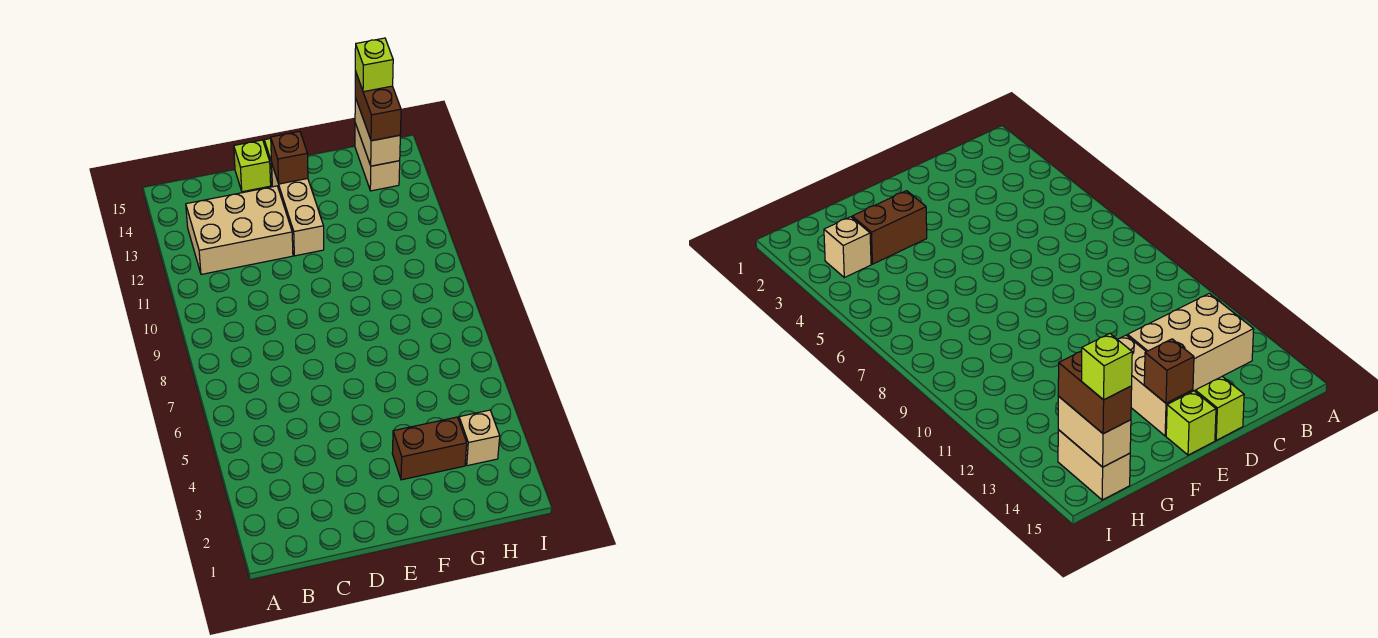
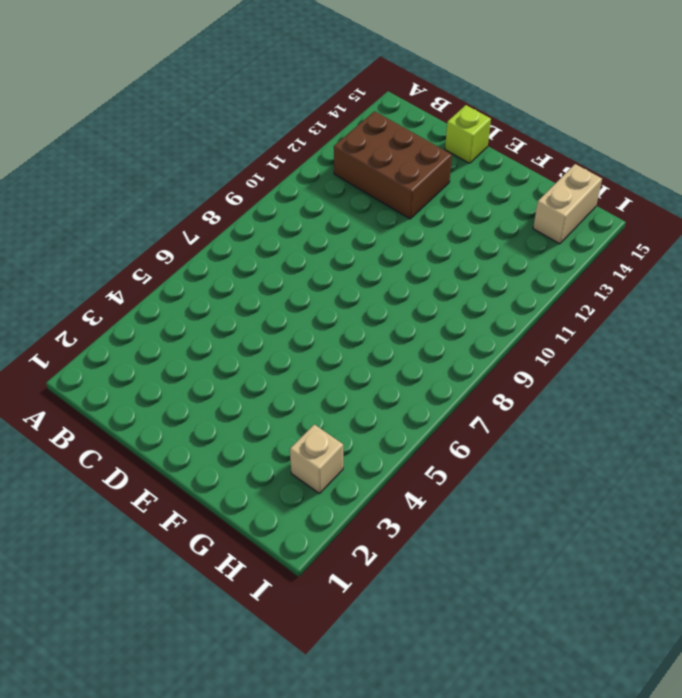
brown brick B12:D13 level 1 -> tan brick B12:D13 level 1
none -> tan brick E12:E14 level 1
none -> lime brick E15 level 1

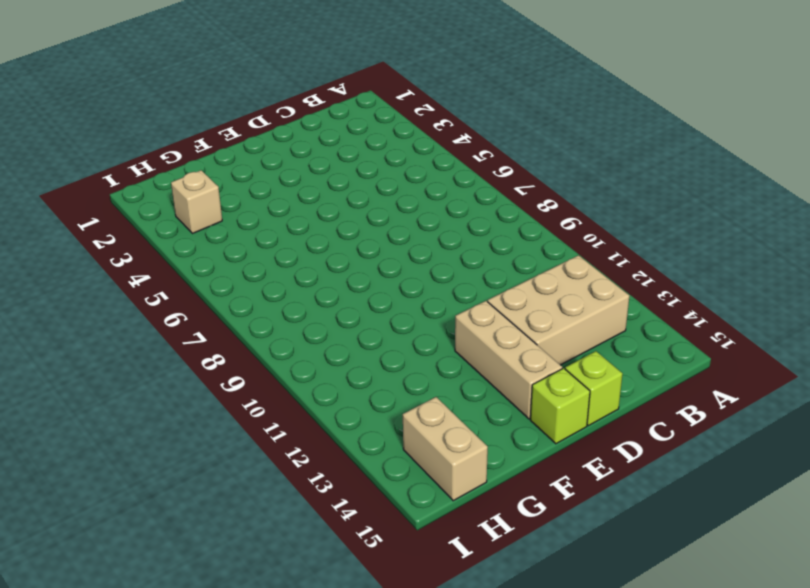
none -> brown brick F3:G3 level 1
none -> brown brick E14 level 2

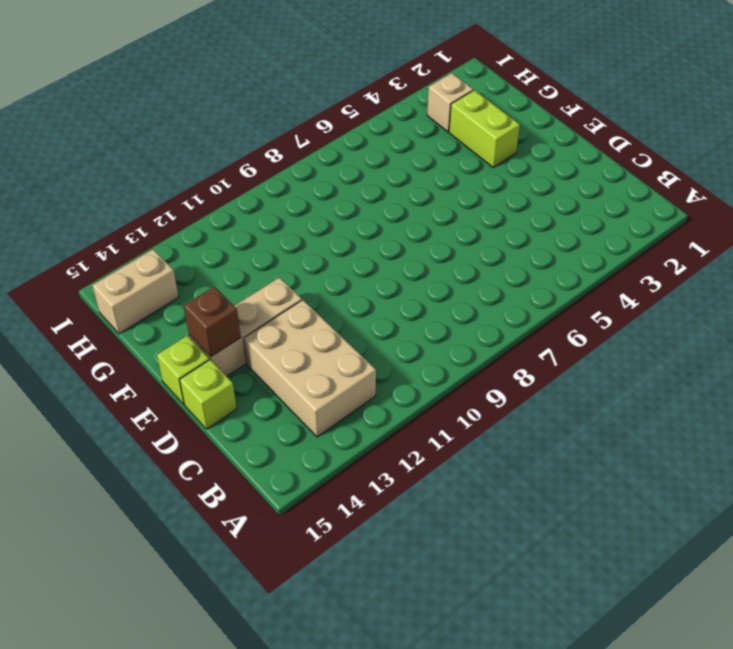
lime brick F3:G3 level 1 -> brown brick F3:G3 level 1
none -> tan brick H14:H15 level 2
none -> brown brick H14:H15 level 3

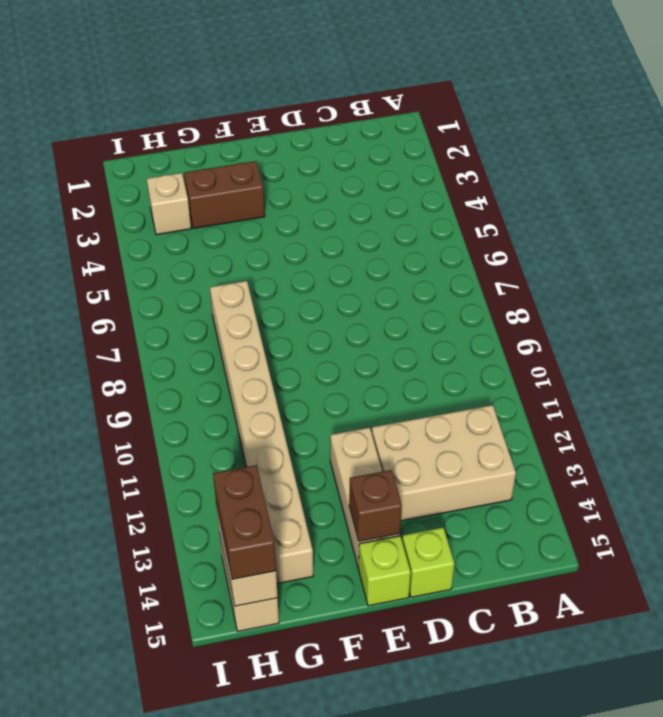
tan brick G7:G14 level 1 -> none
none -> lime brick H15 level 4

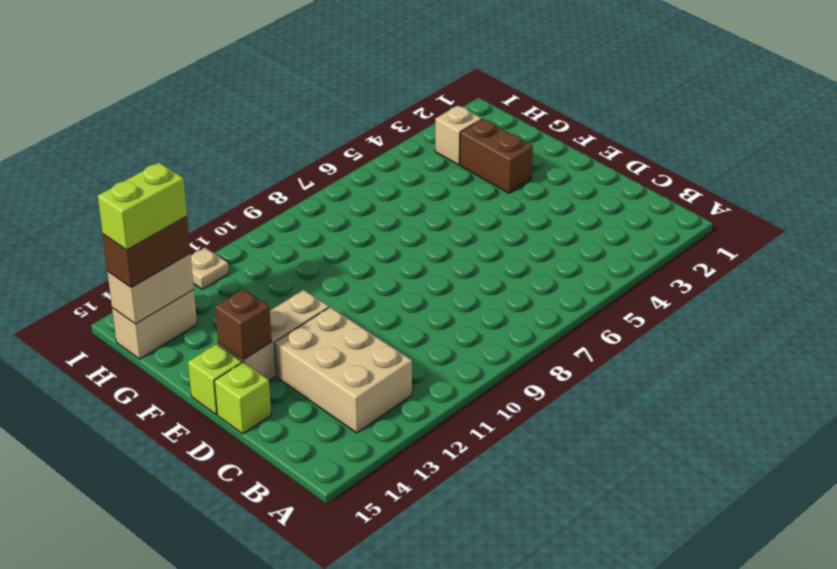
lime brick H14:H15 level 4 -> lime brick H15 level 4
tan plate I12 level 1 -> none

